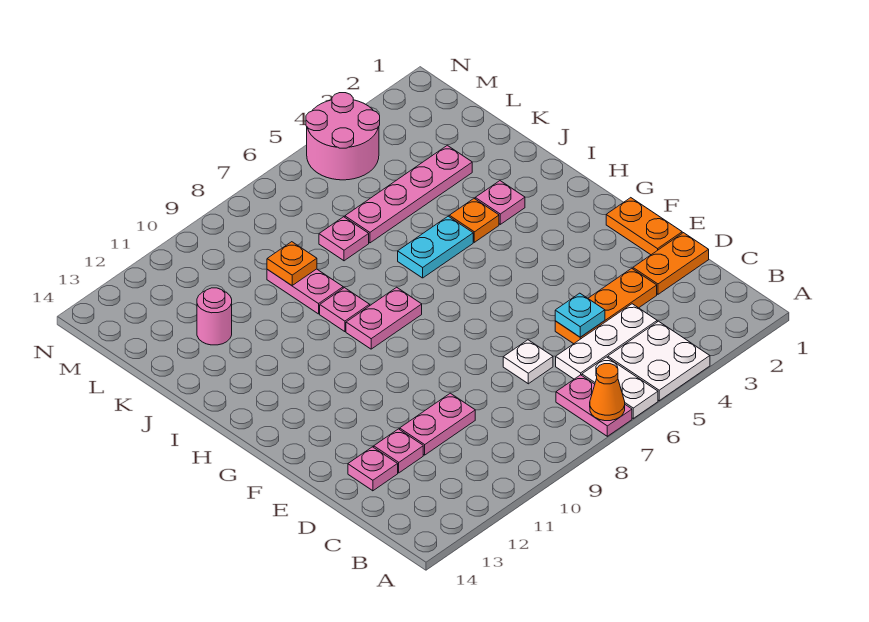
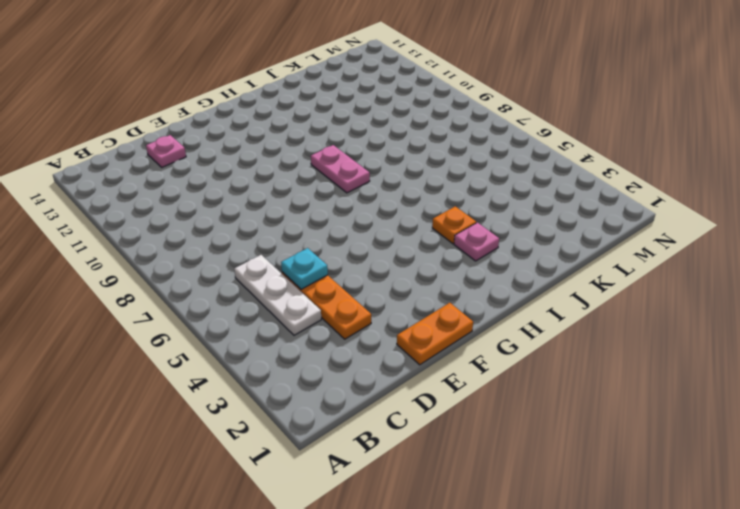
none -> white plate A4:B5 level 1
none -> white plate A6:B6 level 1
none -> pink plate A7:B7 level 1

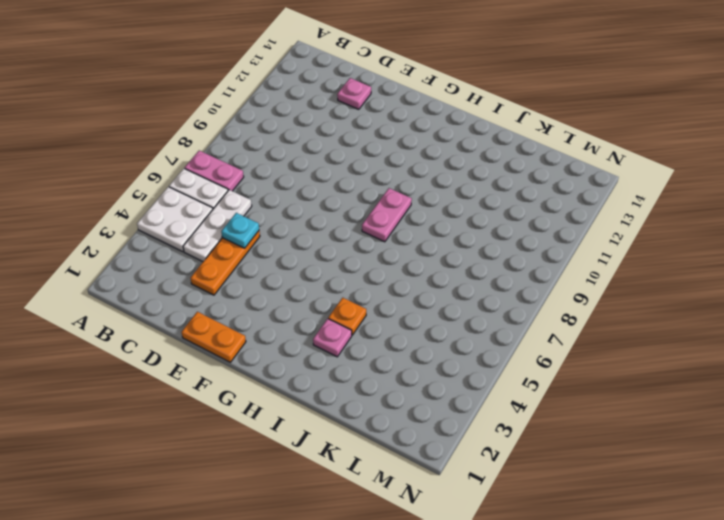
none -> orange plate D1:D2 level 1
none -> white plate D7 level 1
none -> pink plate D10:D11 level 1

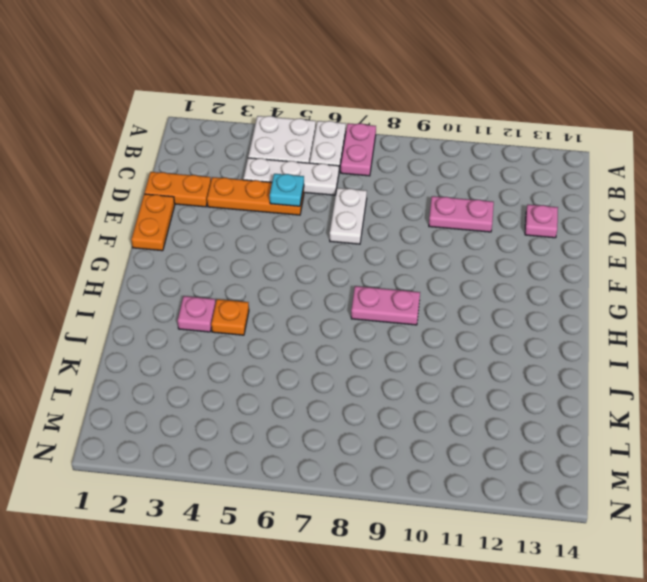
white plate D7:E7 level 1 -> white plate D7 level 1
none -> pink plate D12 level 1
none -> cyan plate I5:I6 level 1
none -> pink plate I9 level 1

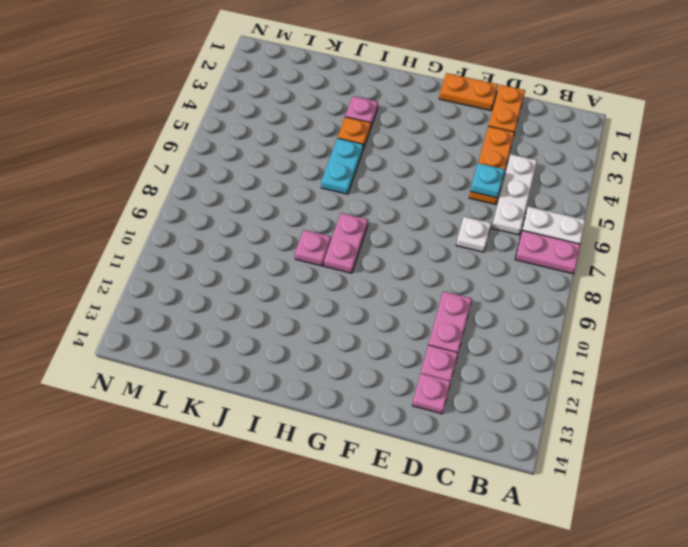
none -> white plate A4:B5 level 1
none -> pink plate J9:K9 level 1
none -> pink plate K3:K6 level 1

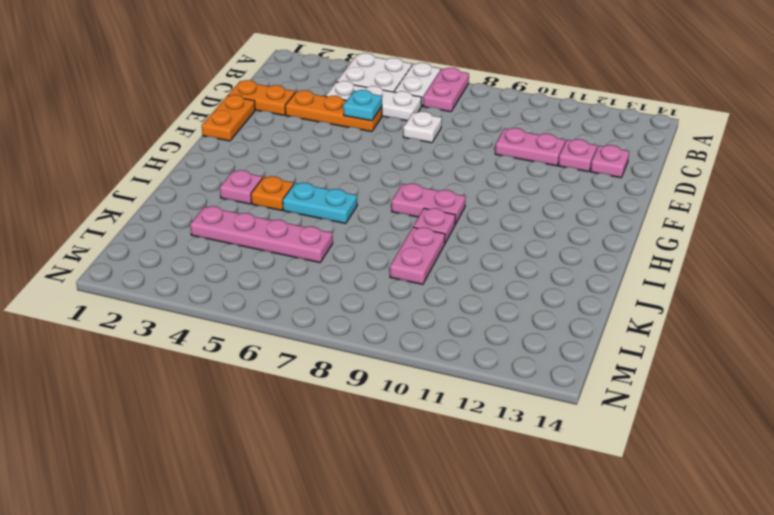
none -> pink plate K7 level 1
none -> pink round brick K12 level 1
none -> pink round brick M4:N5 level 1

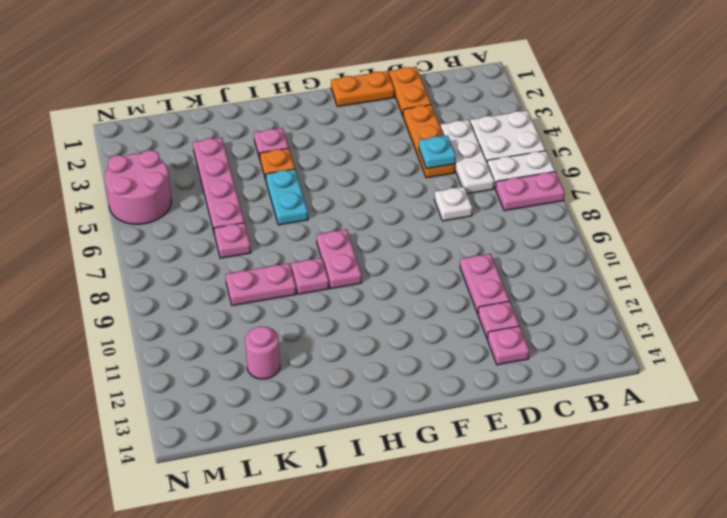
none -> orange cone A7 level 2
none -> orange plate K9 level 2

